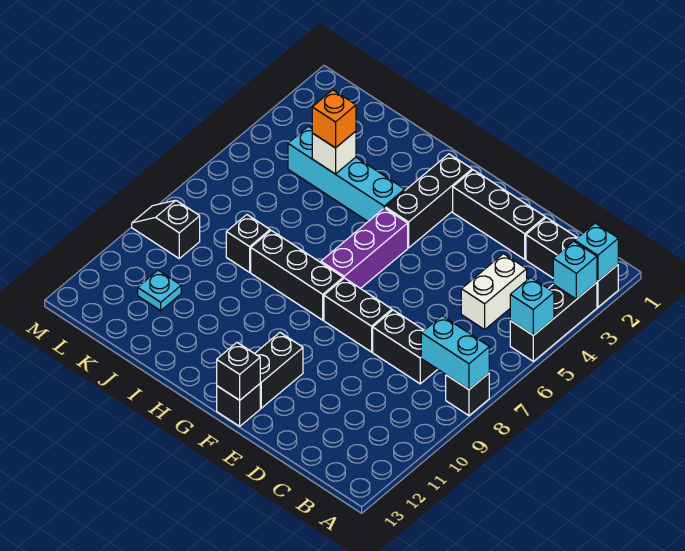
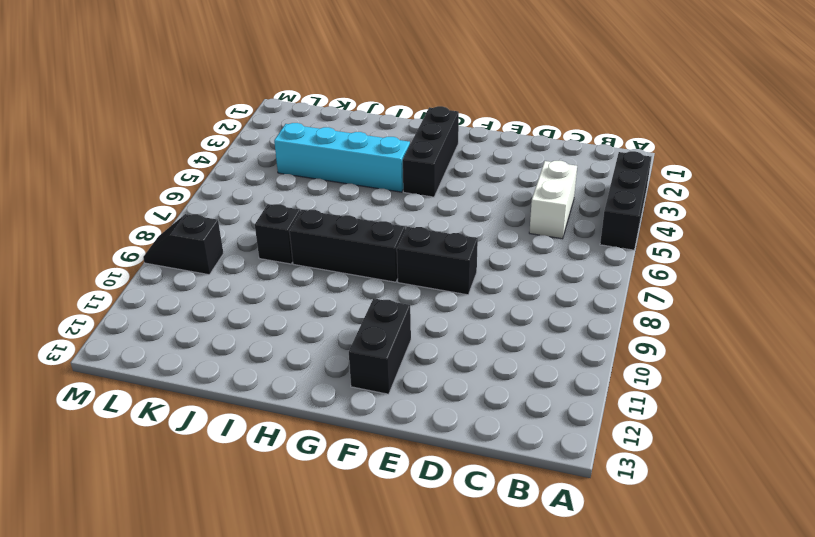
none -> black brick A2:C2 level 1
none -> black brick A8 level 1
none -> black brick C8:D8 level 1

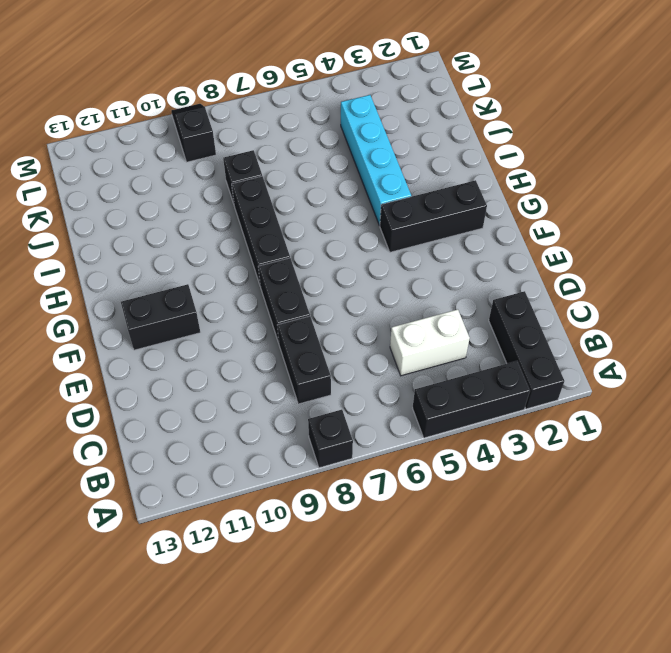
none -> black brick D2:F2 level 1
none -> black brick F13 level 1
none -> purple brick G5:G7 level 1

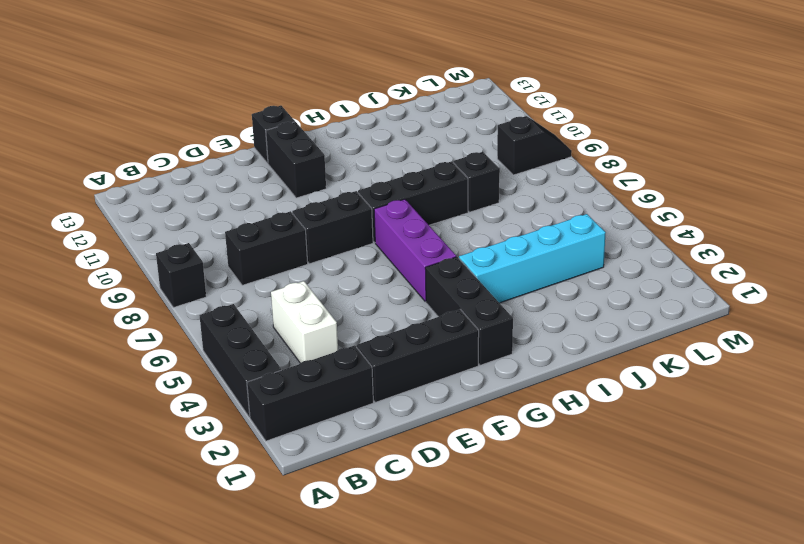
none -> cyan plate K11 level 1
none -> cyan brick A2 level 2
none -> cyan brick A3 level 2

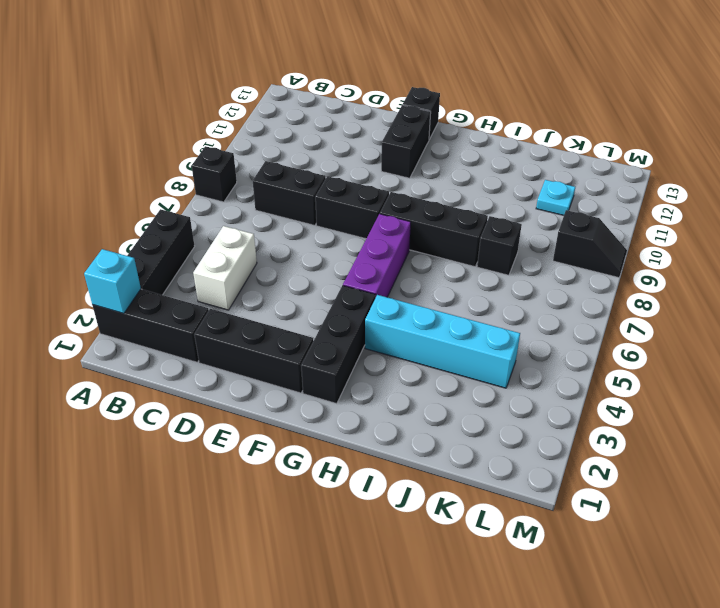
none -> cyan brick A3 level 2
none -> cyan brick A5 level 2
none -> cyan brick A8:B8 level 2

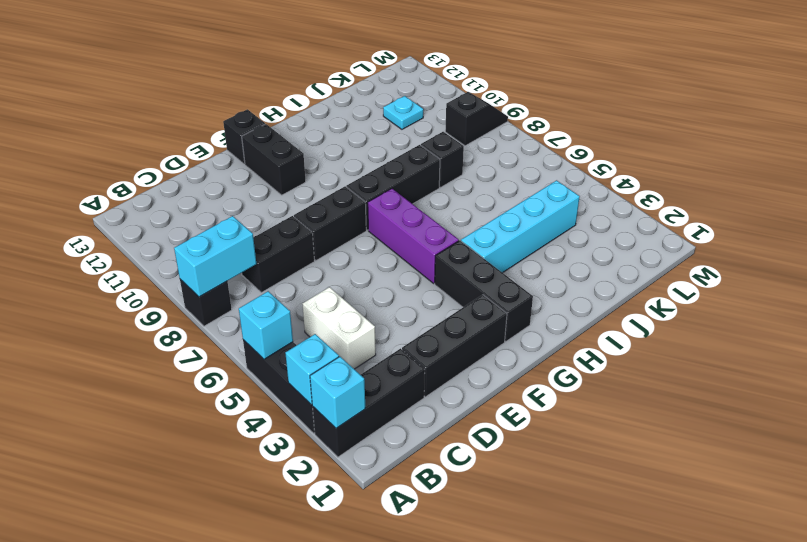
none -> black brick F13 level 2
none -> white brick J4 level 2
none -> orange brick J4 level 3

